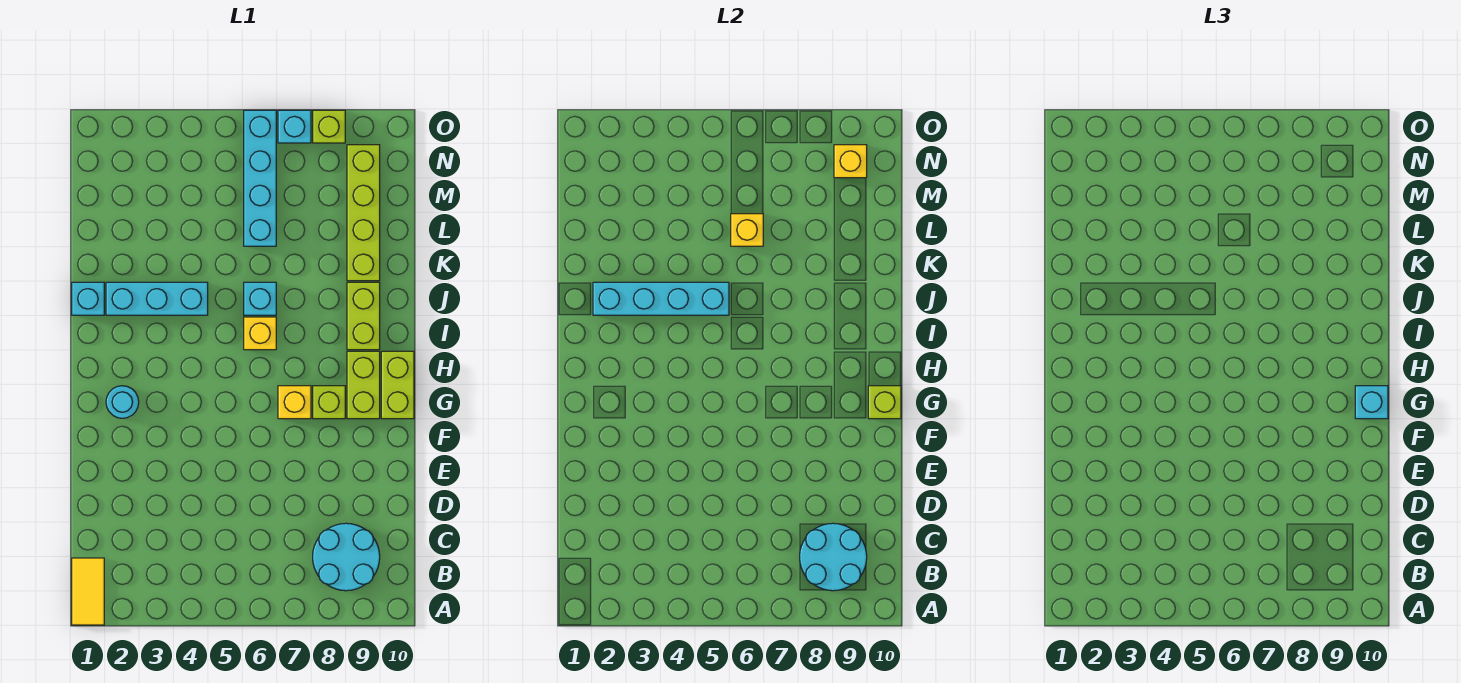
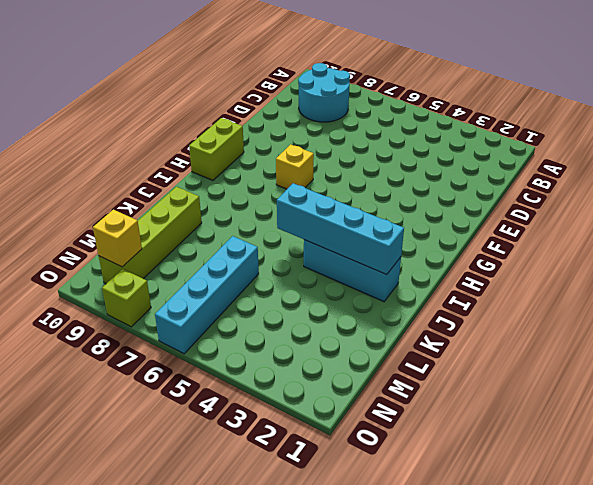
none -> yellow tile A1:B1 level 1
none -> cyan round brick G2 level 1
none -> lime brick G8 level 1

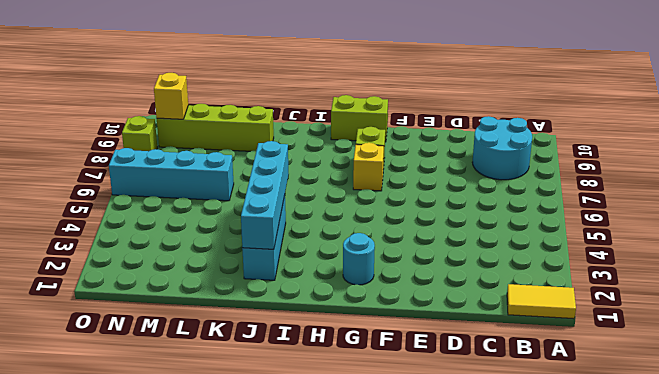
none -> lime brick G9:H9 level 1
none -> yellow brick I6 level 1
none -> lime brick I9:J9 level 1

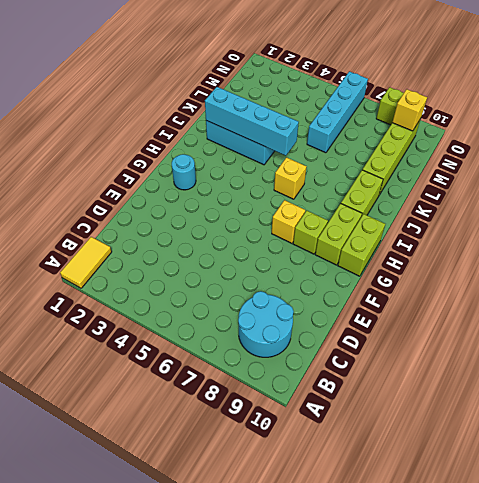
none -> cyan brick J1 level 1
none -> cyan brick J6 level 1
none -> cyan brick O7 level 1

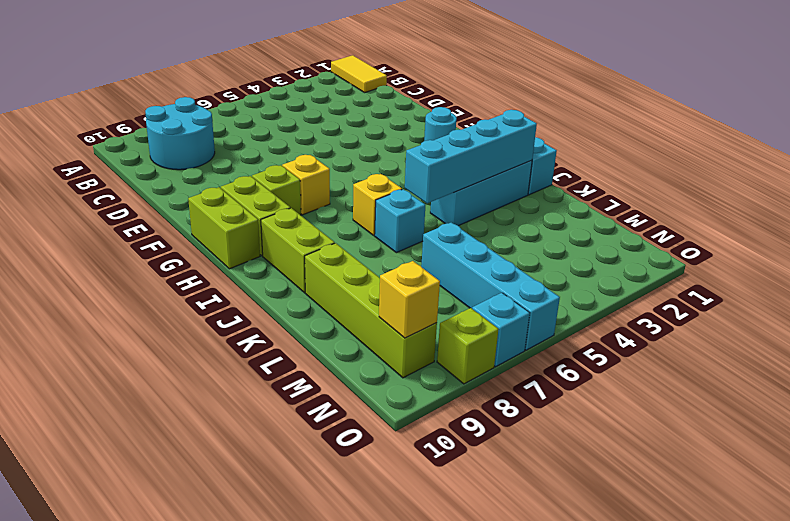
none -> cyan round brick B8:C9 level 2
none -> lime brick G10 level 2
none -> yellow brick L6 level 2

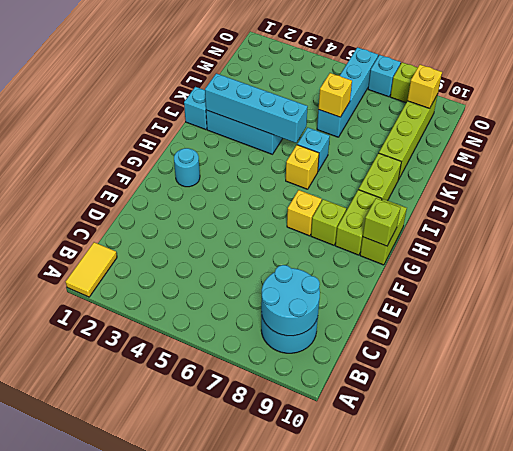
none -> cyan brick G10 level 3

